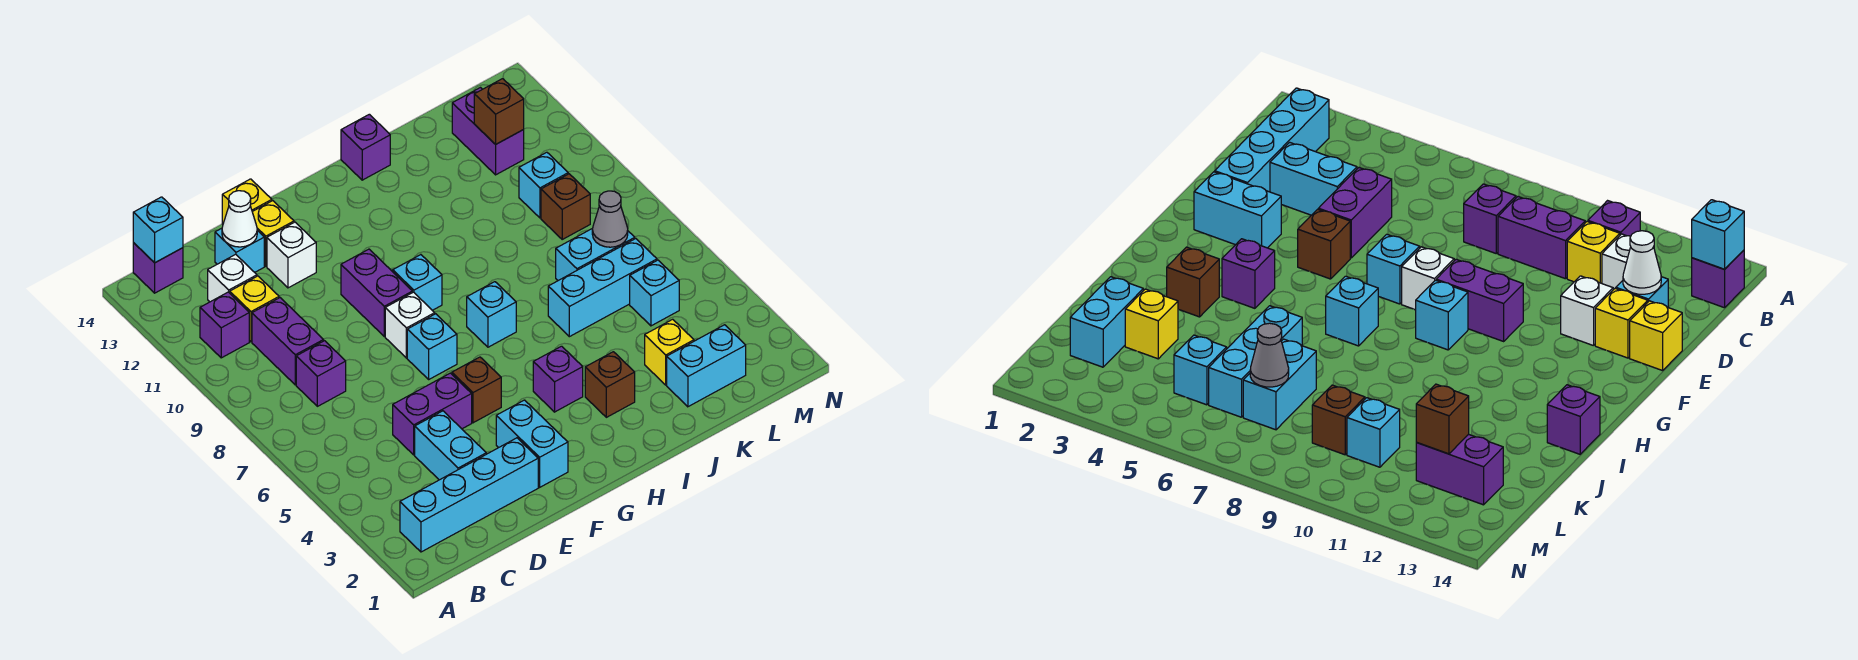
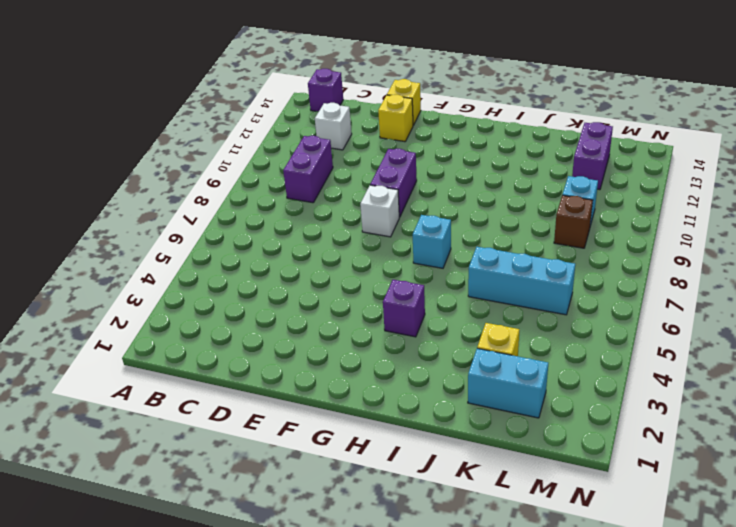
none -> cyan brick B2:E2 level 1
none -> purple brick B11 level 1
none -> purple brick C8 level 1
none -> yellow brick C11 level 1

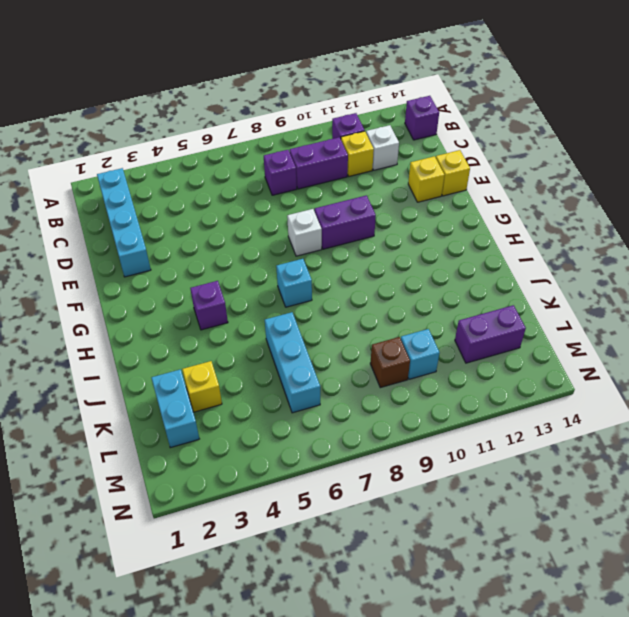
none -> cyan brick D3:D4 level 1
none -> purple brick D5:E5 level 1
none -> cyan brick D13 level 1
none -> white brick E12 level 1

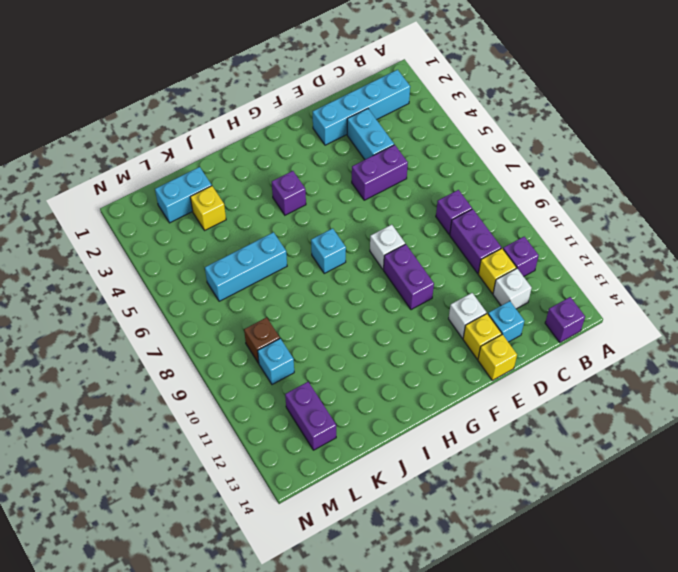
none -> cyan brick F2:F3 level 1
none -> brown brick F5 level 1
none -> cyan brick F7 level 1
none -> cyan brick G9 level 1

